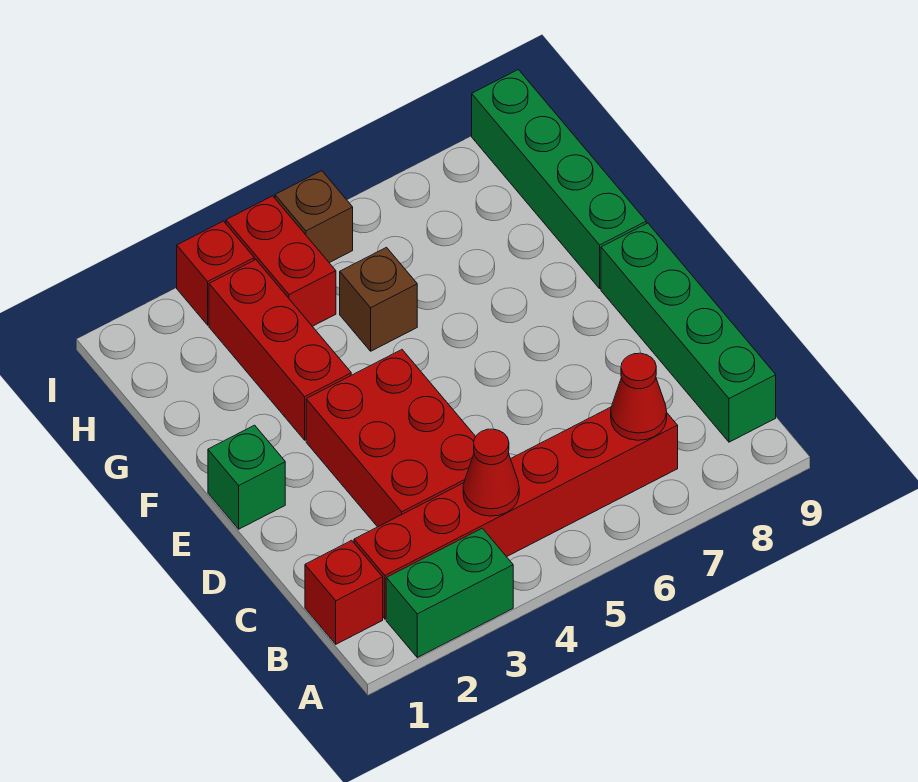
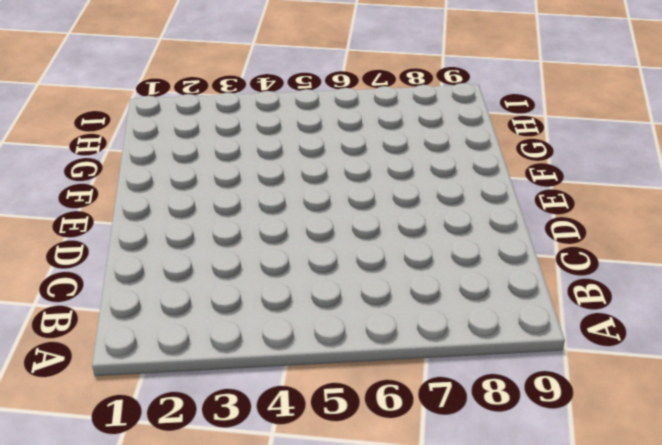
none -> green brick A2:A3 level 1
none -> red brick B1 level 1
none -> red brick B2:B7 level 1

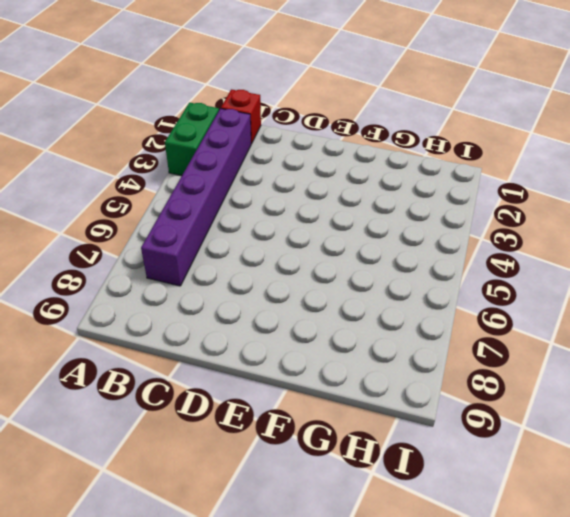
purple brick B2:B7 level 1 -> red brick B2:B7 level 1
none -> green brick B9:E9 level 1
none -> red brick C3:E4 level 1
none -> green brick E1 level 1

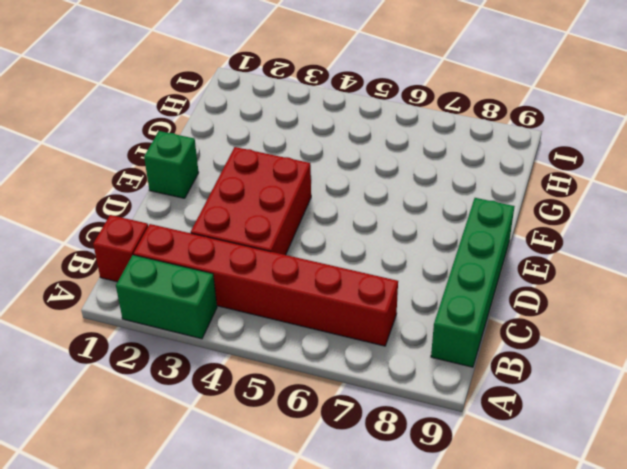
none -> red brick F3:H3 level 1
none -> green brick F9:I9 level 1
none -> brown brick G5 level 1

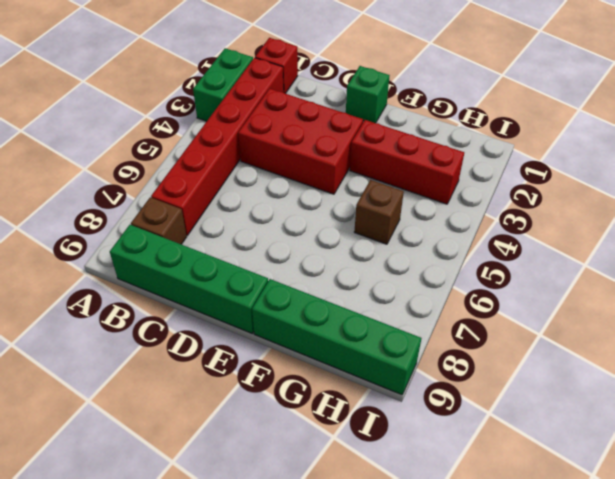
brown brick B8 level 1 -> brown brick I5 level 1
none -> red brick H4:I4 level 1
none -> red brick I3 level 1
none -> red cone B4 level 2

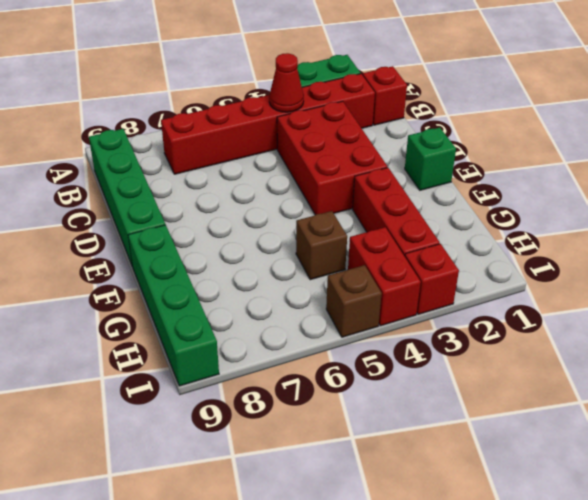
none -> red cone B7 level 2

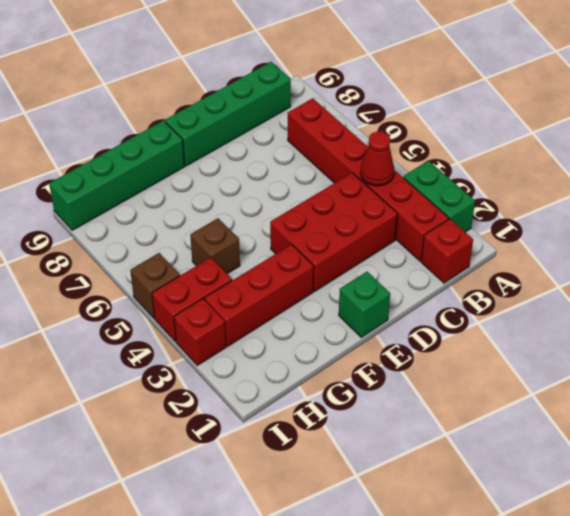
none -> red cone B7 level 2

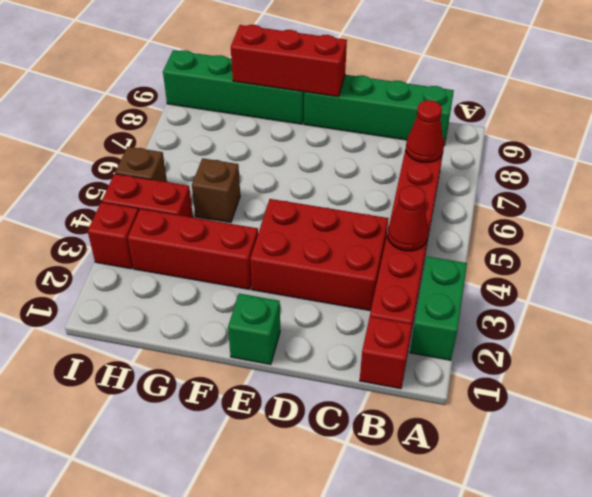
red brick E9:G9 level 2 -> none

